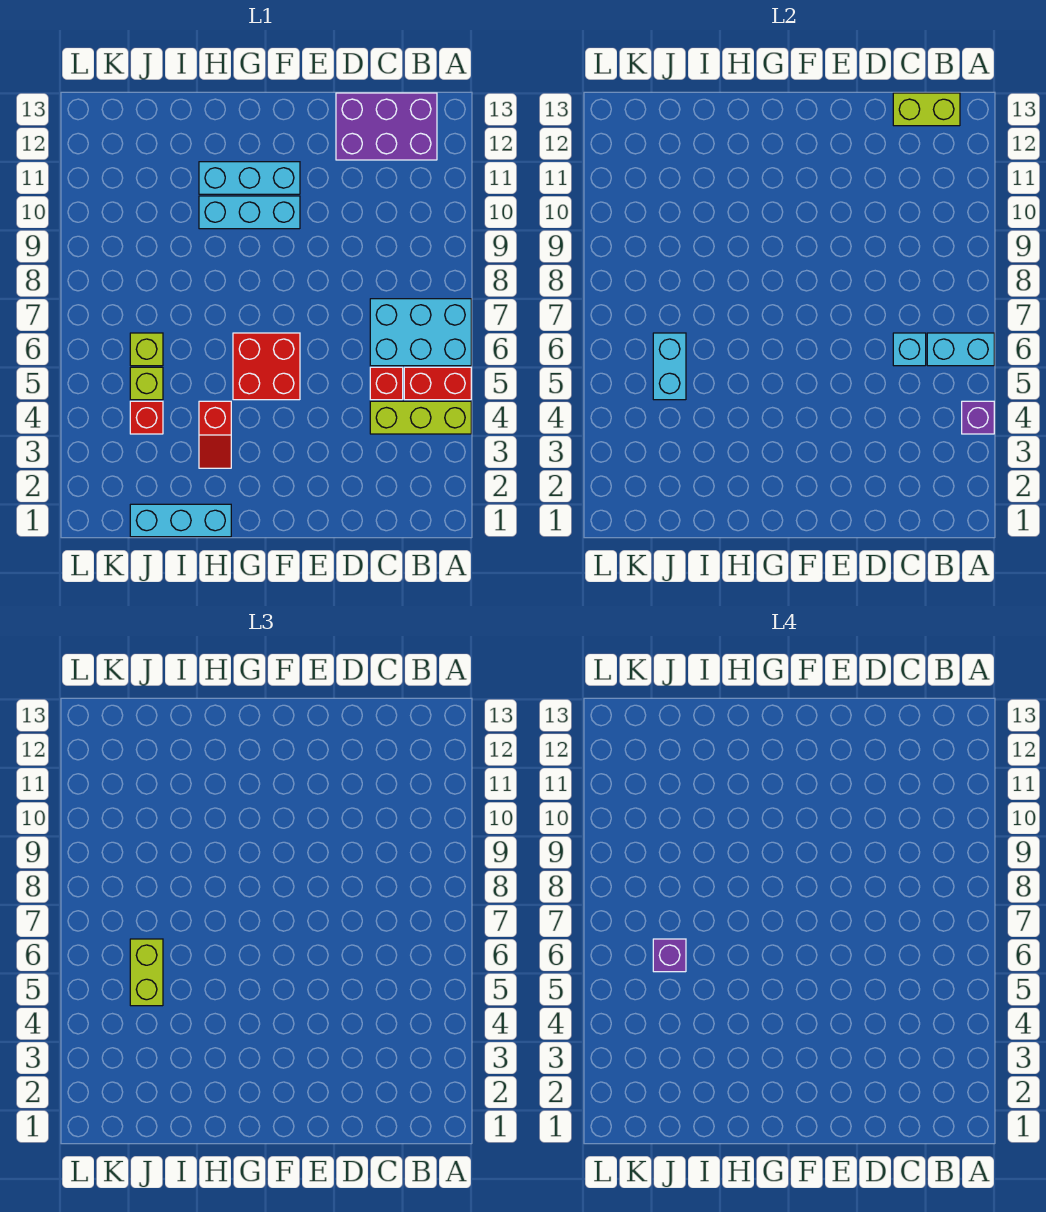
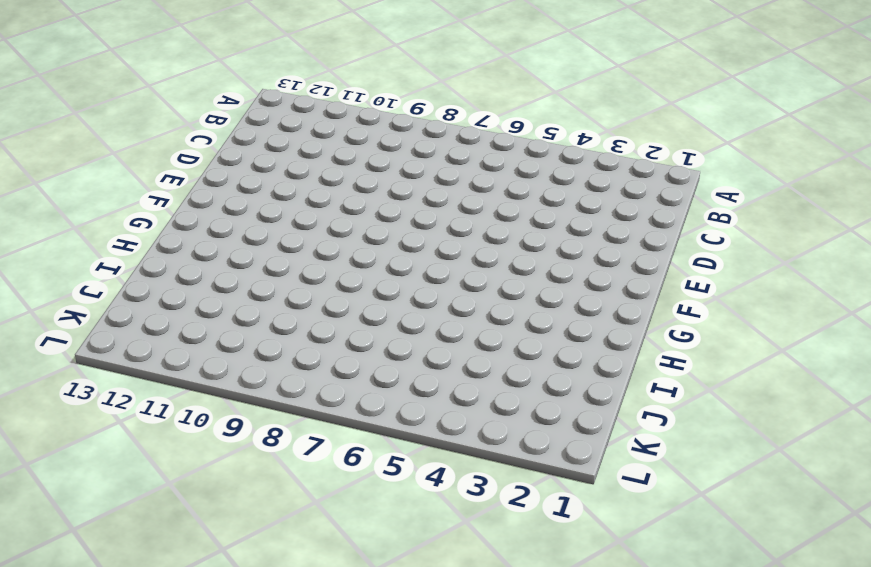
none -> lime brick A4:C4 level 1
none -> red brick A5:B5 level 1
none -> cyan brick A6:C7 level 1

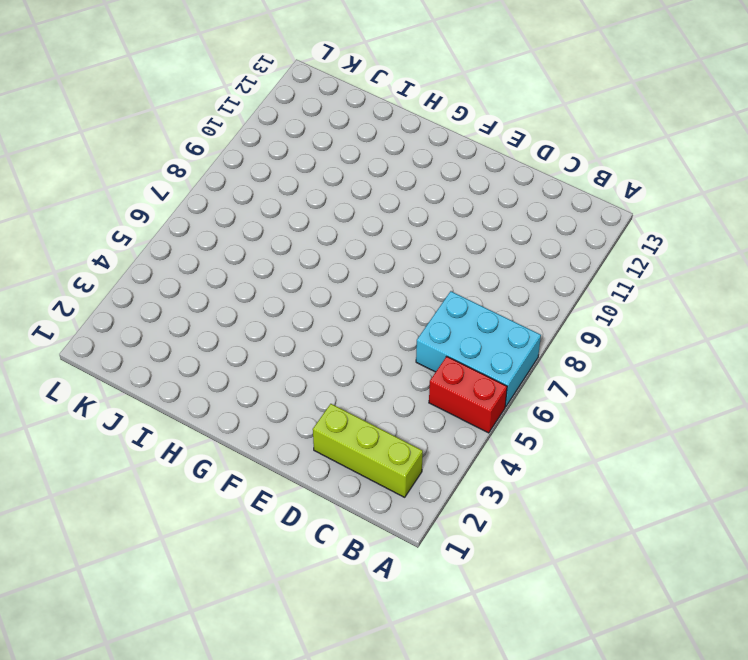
lime brick B2:D2 level 1 -> lime brick A4:C4 level 1
none -> purple brick B12:D13 level 1
none -> red brick C5 level 1
none -> red brick F5:G6 level 1

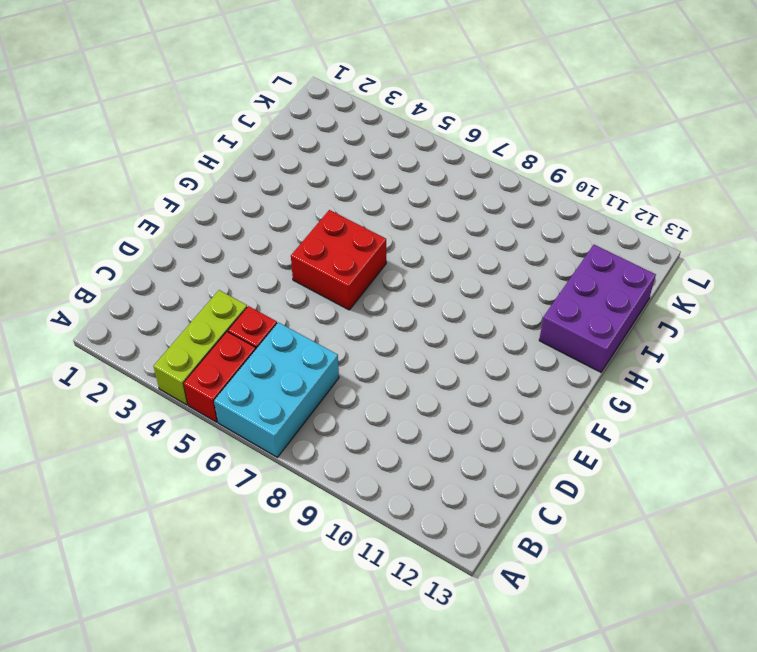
purple brick H12:J13 level 1 -> purple brick B12:D13 level 1
none -> cyan brick F10:H10 level 1
none -> cyan brick F11:H11 level 1
none -> cyan brick H1:J1 level 1

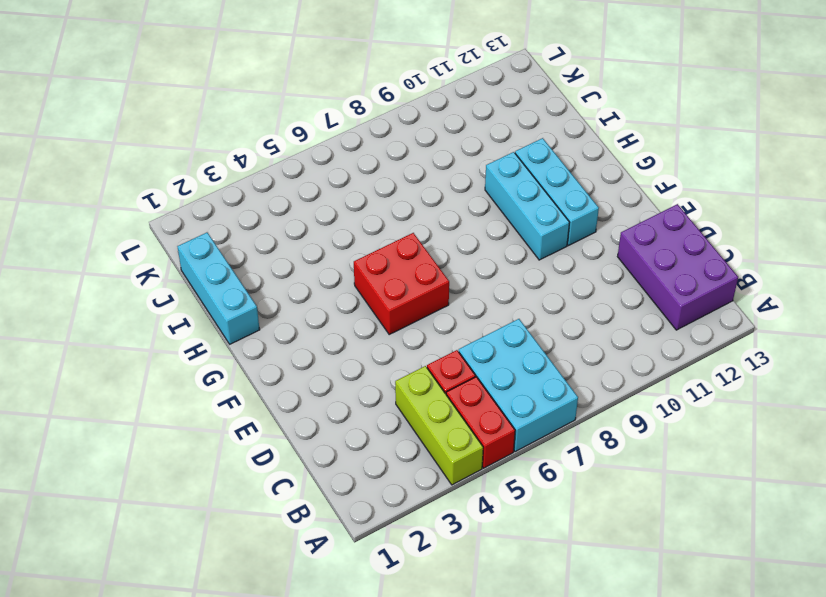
none -> red slope H3:H4 level 1 top 4
none -> red brick J4 level 1
none -> lime brick J5 level 1

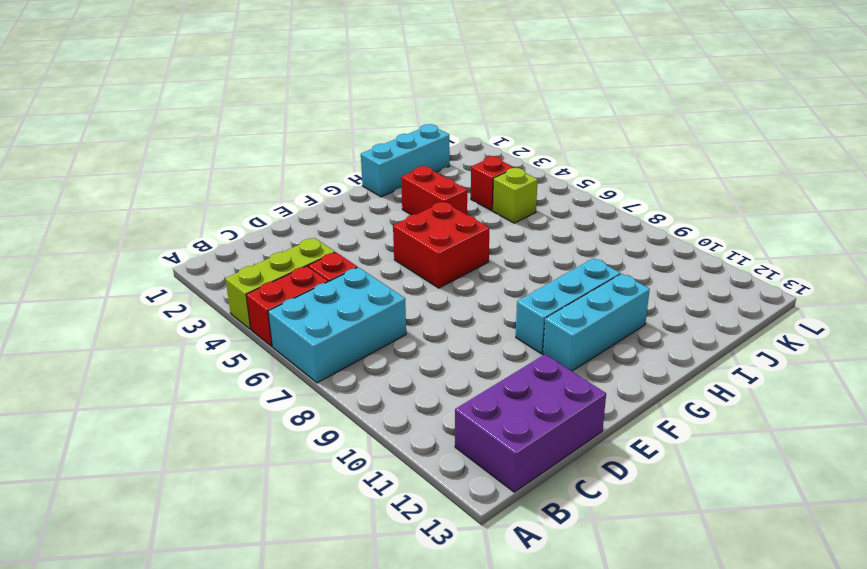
red brick H3:H4 level 1 -> red slope H3:H4 level 1 top 4
none -> lime brick J6 level 1
none -> purple brick A4 level 2
none -> cyan brick A6:B6 level 2

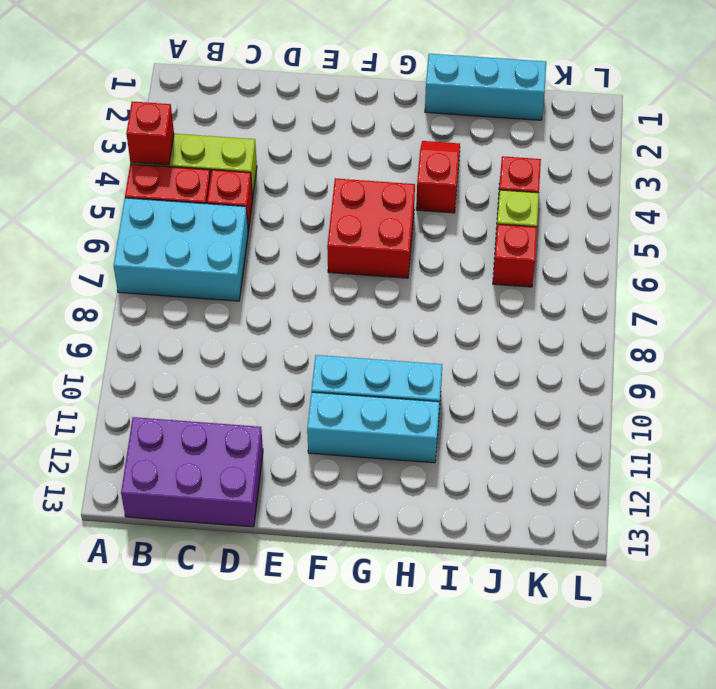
red brick A4 level 2 -> purple brick A4 level 2
red brick J6 level 1 -> lime brick J6 level 1
none -> cyan brick A6:B6 level 2
none -> lime brick B13:C13 level 2
none -> cyan brick C6 level 2

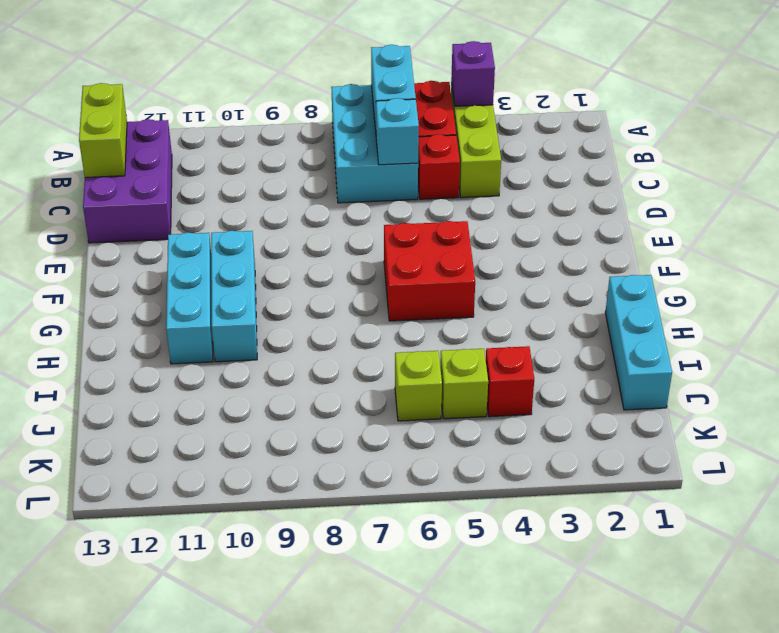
none -> red slope H3:H4 level 1 top 4
none -> cyan brick J5:J6 level 2
none -> lime brick J5:J6 level 3

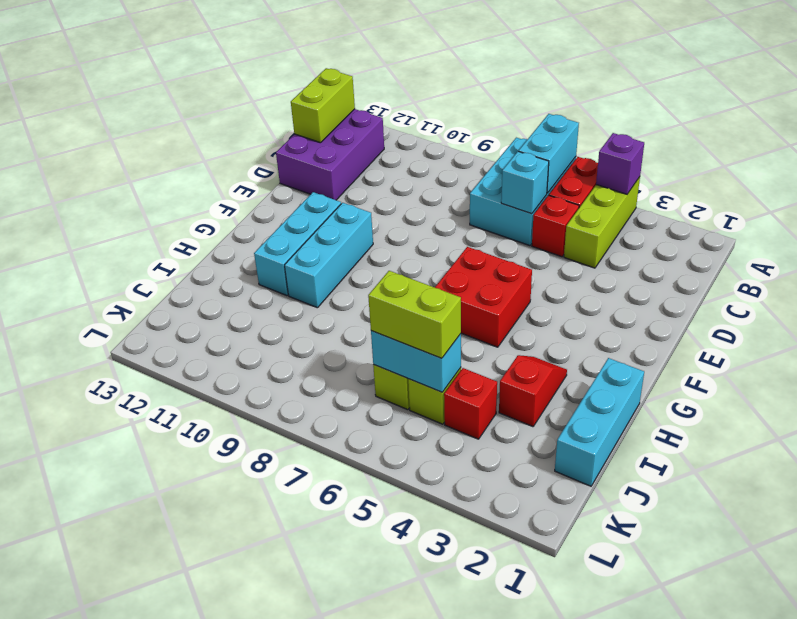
red slope H3:I3 level 1 top I -> red slope H3:H4 level 1 top 4
none -> purple brick J6 level 4

